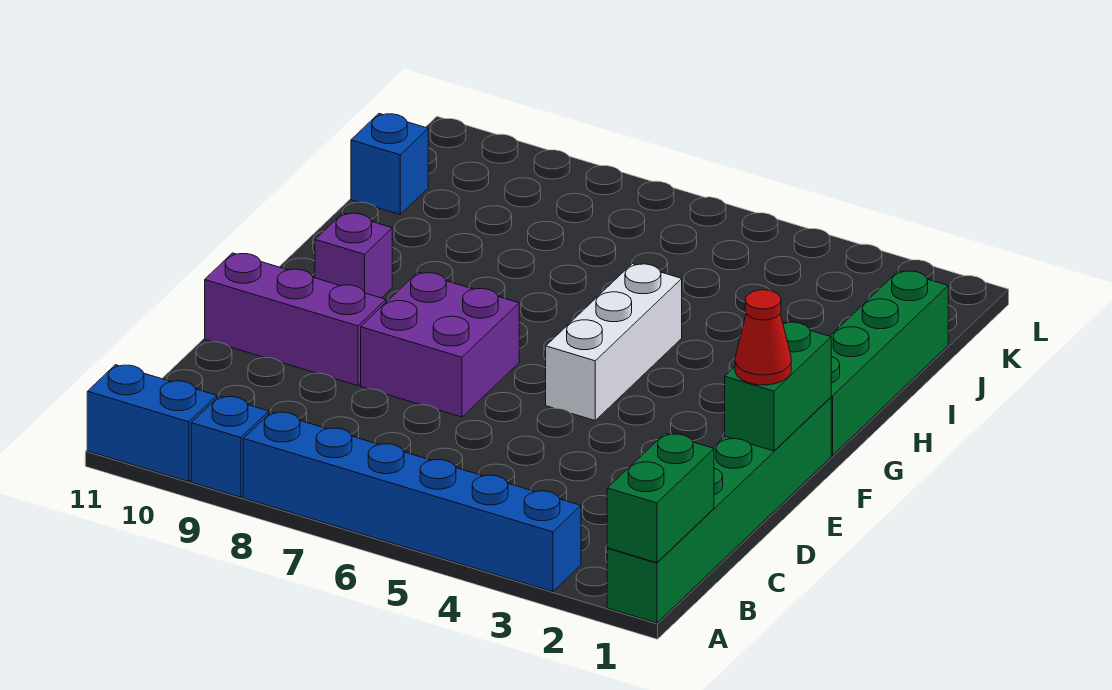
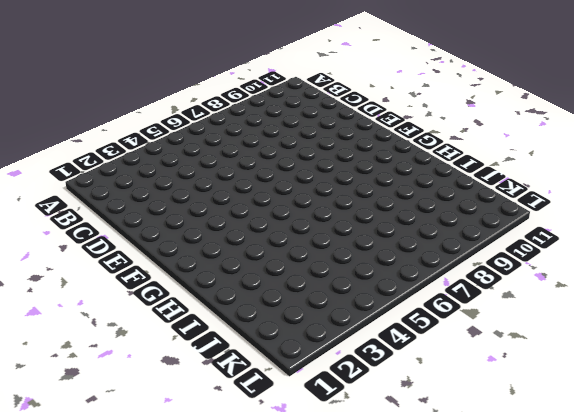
none -> green brick A1:F1 level 1
none -> blue brick A3:A8 level 1
none -> blue brick A9 level 1

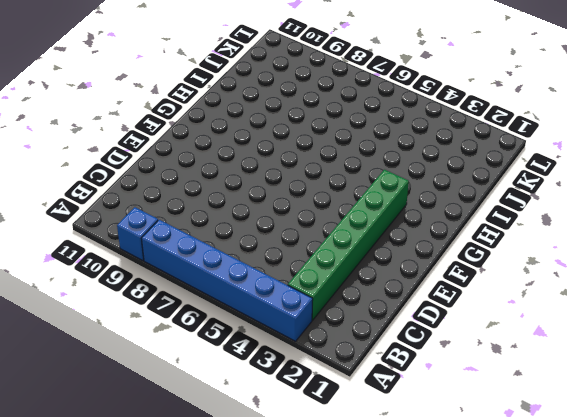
green brick B3:G3 level 1 -> green brick A1:F1 level 1
none -> blue brick A10:A11 level 1
none -> purple brick E7:F8 level 1
none -> purple brick E9:E11 level 1

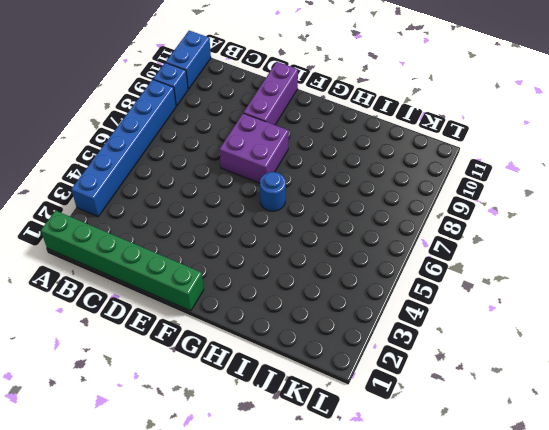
blue round brick G6 level 1 -> none
none -> white brick F5:H5 level 1
none -> green brick G1:J1 level 1
none -> purple brick G10 level 1

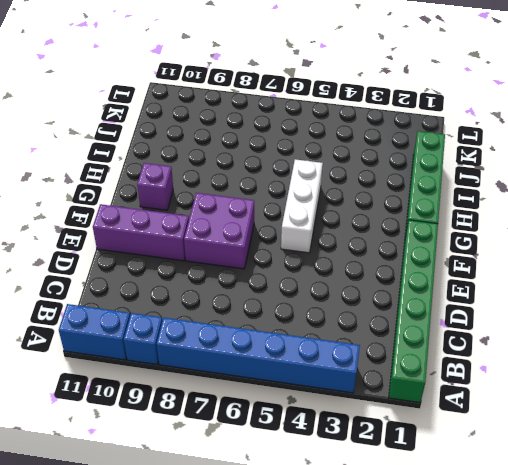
none -> blue brick J11 level 1
none -> green brick A1:B1 level 2
none -> green brick E1:F1 level 2

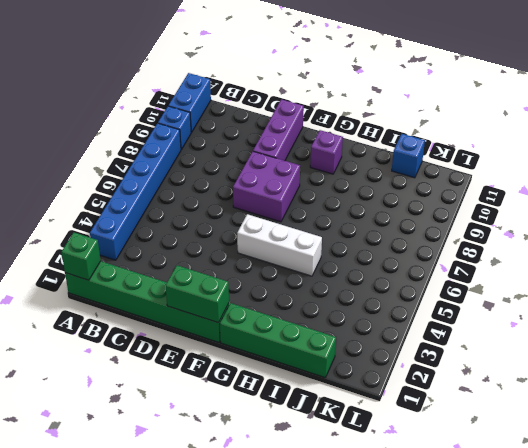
green brick A1 level 2 -> green brick A1:B1 level 2
none -> red cone E1 level 3

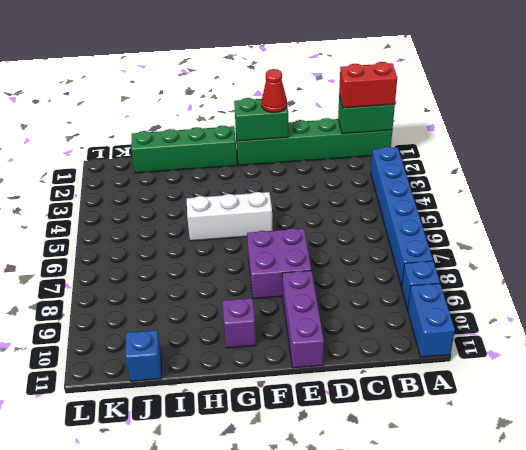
red brick A1:B1 level 3 -> none

